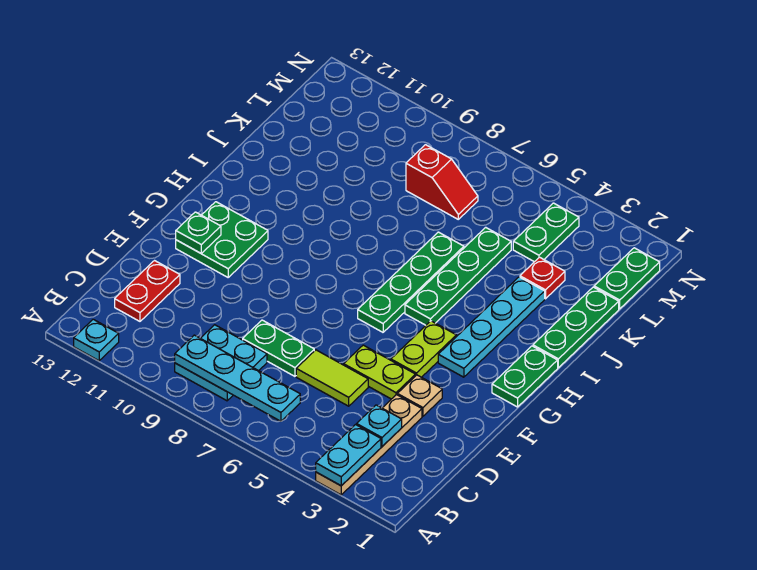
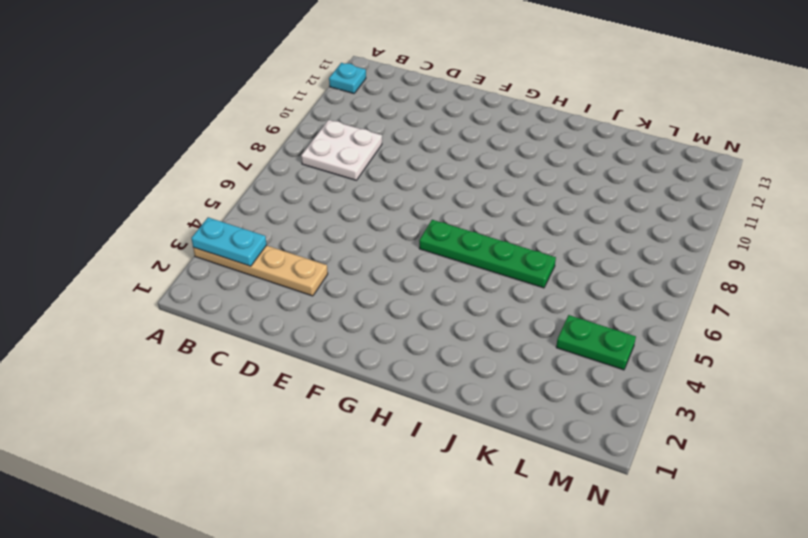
white plate B8:C9 level 1 -> cyan plate B8:C9 level 1
none -> red plate C12:D12 level 1
none -> lime tile D5:D6 level 1
none -> green plate D7:D8 level 1

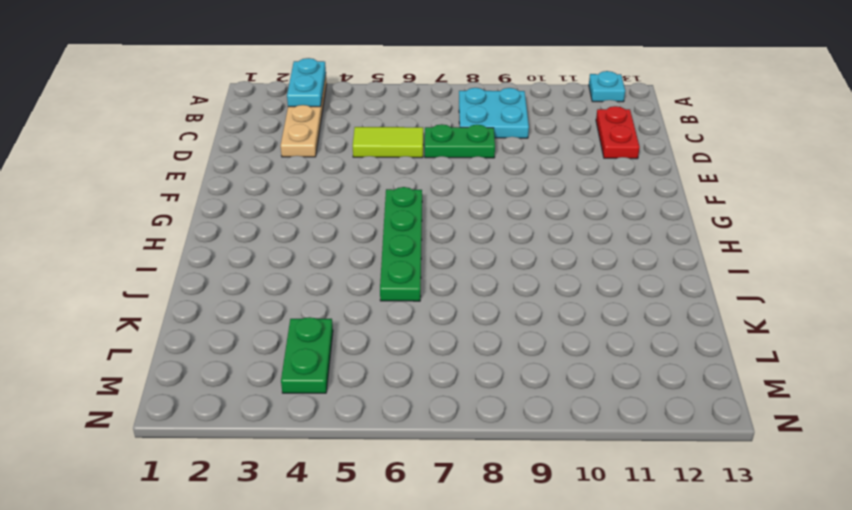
none -> tan plate E3 level 1
none -> lime plate E4:E5 level 1
none -> lime plate F4:G4 level 1

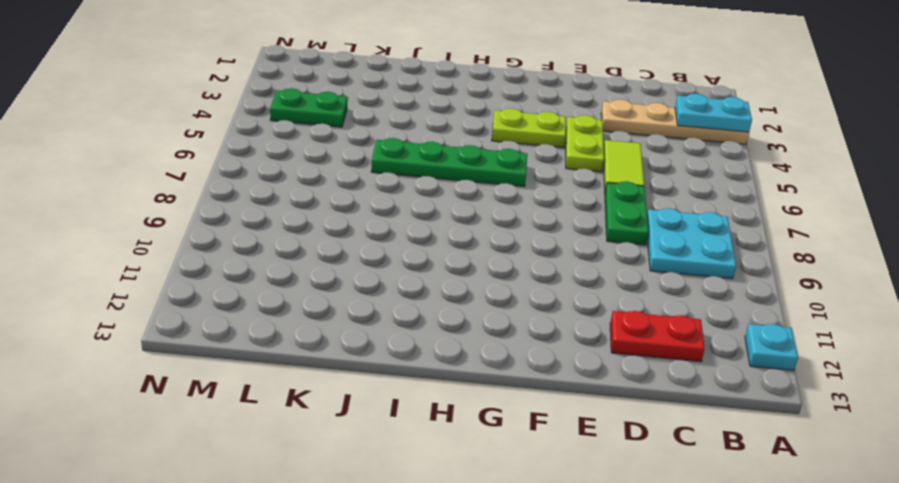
none -> tan plate E3 level 1
none -> green plate F11:G12 level 1
none -> green plate G1:H1 level 1

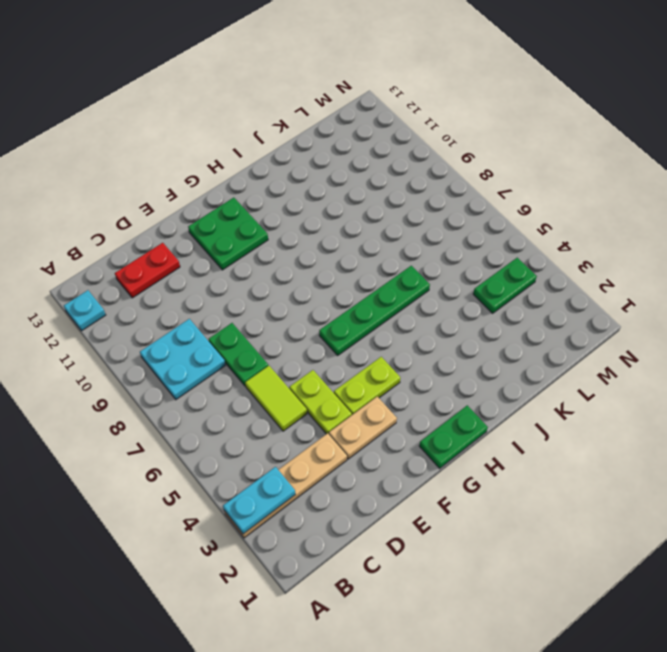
tan plate E3:F3 level 1 -> tan plate E3 level 1
none -> cyan plate G3:J3 level 1
none -> green plate H5:K5 level 1
none -> green plate I1:K1 level 1

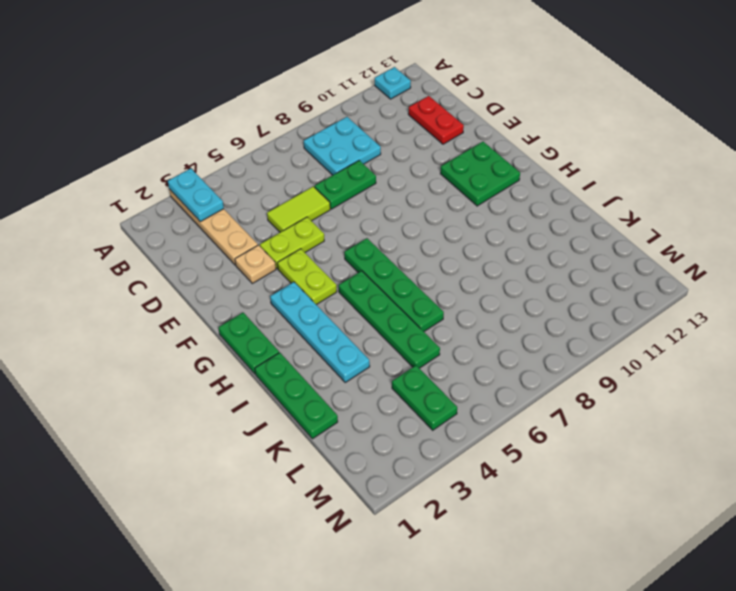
none -> red plate K3 level 1
none -> green plate L1:M1 level 1
none -> red slope L7:L8 level 1 top 8

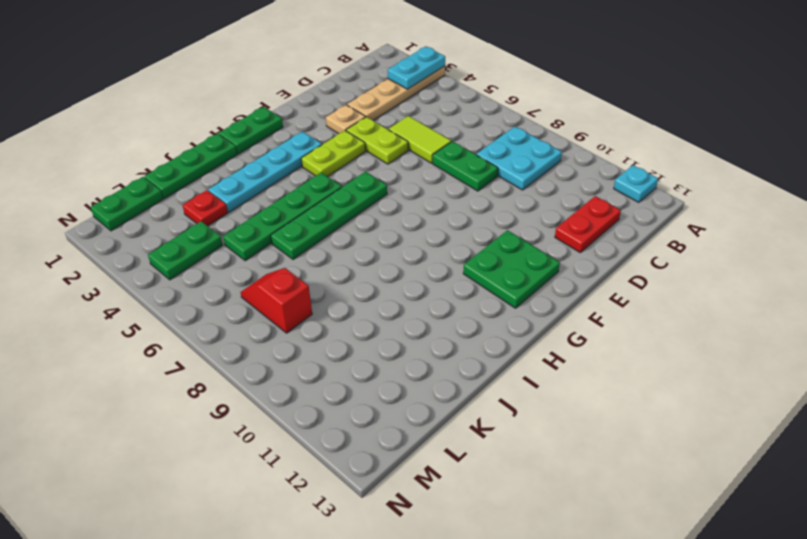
none -> cyan plate B6:B9 level 2
none -> cyan plate C3 level 2
none -> green plate F12 level 2

